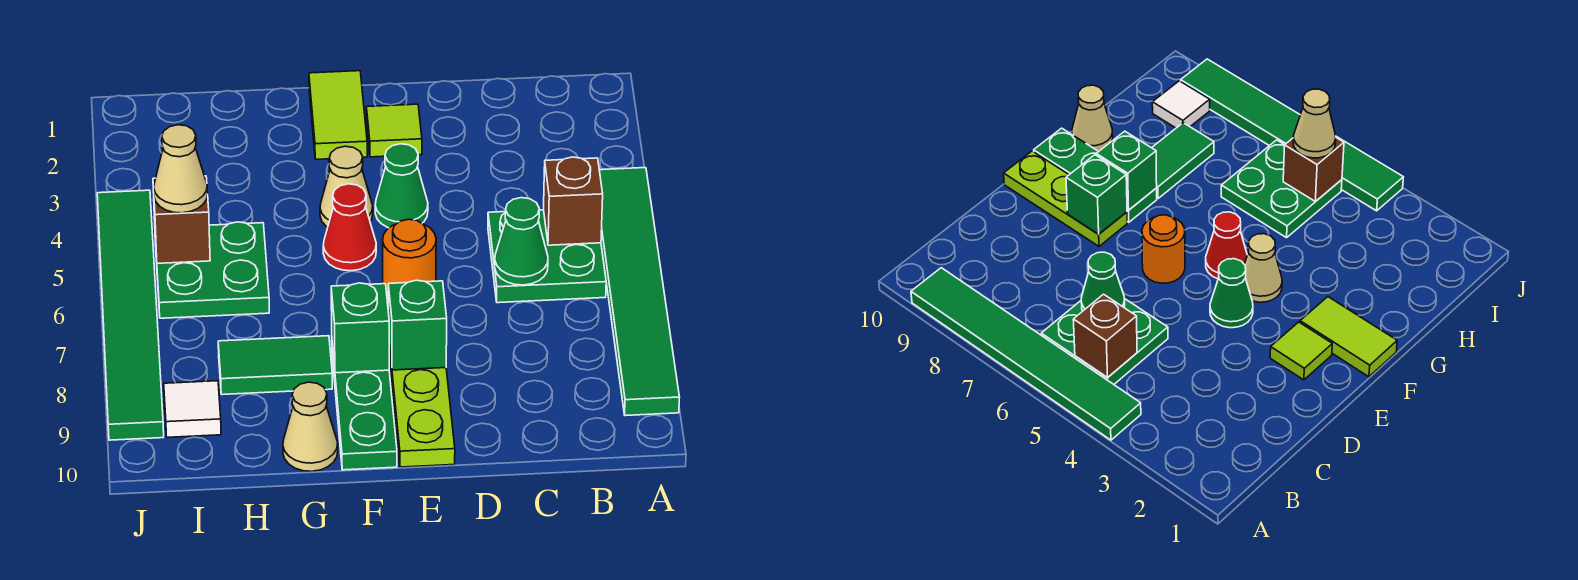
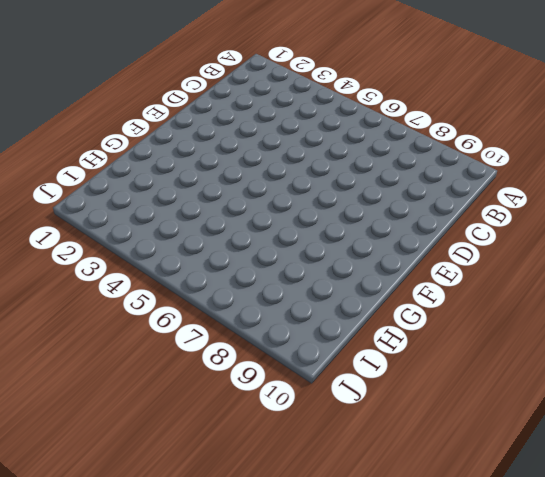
none -> green tile A4:A9 level 1
none -> green plate B5:C6 level 1
none -> lime tile E2 level 1

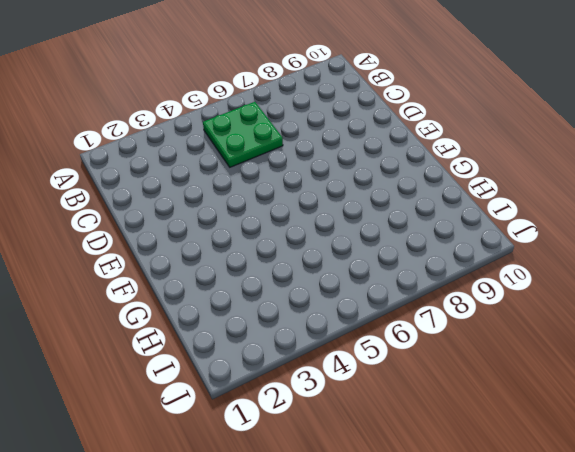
none -> green tile A4:A9 level 1
none -> lime tile E2 level 1
none -> green cone E4 level 1

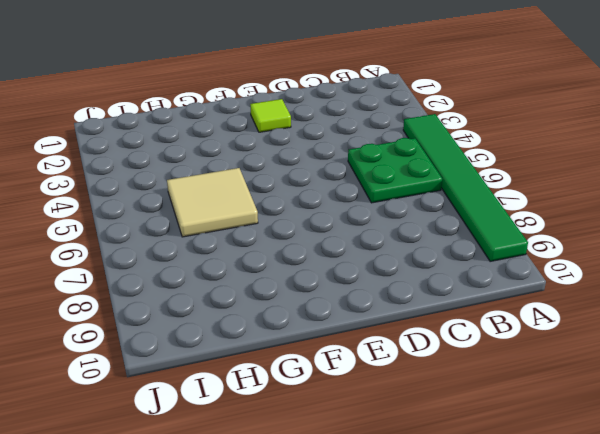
tan tile G5:H6 level 1 -> green plate H5:I6 level 1
none -> green cone E4 level 1
none -> orange round brick E6 level 1
none -> lime plate E8:E10 level 1

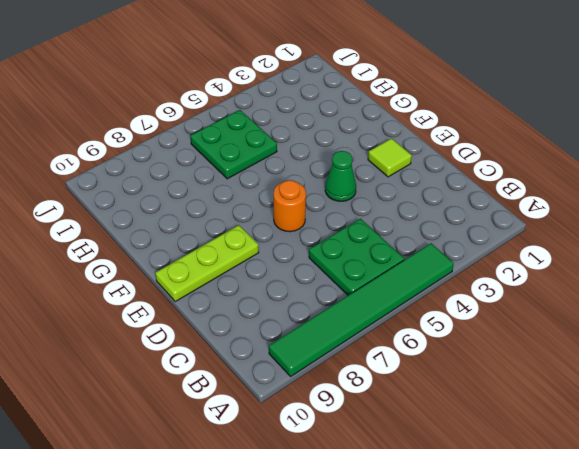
none -> lime tile F1:F2 level 1
none -> tan cone F4 level 1
none -> red cone F5 level 1

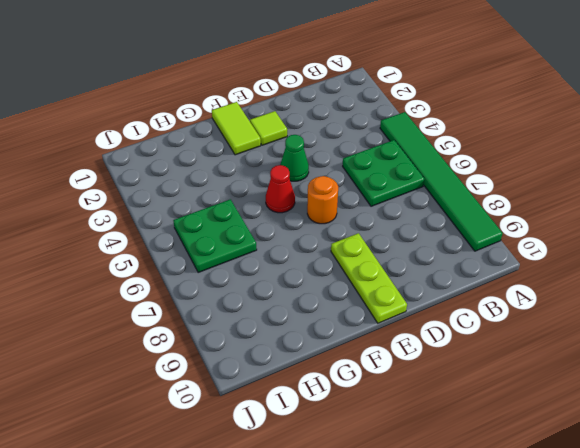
none -> tan cone F4 level 1
none -> green plate F8:F10 level 1
none -> green tile G8:H8 level 1

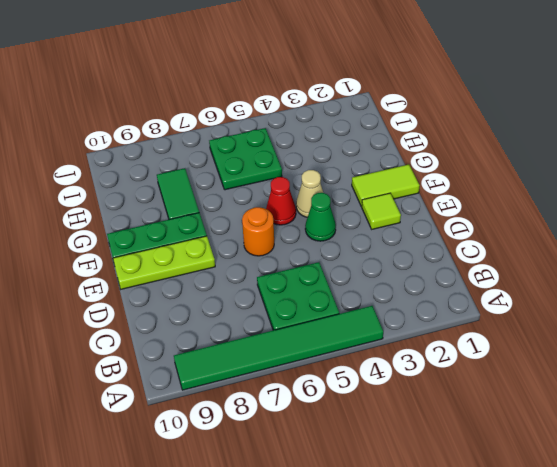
none -> tan cone G10 level 1
none -> white tile I9 level 1
none -> green tile J4:J9 level 1

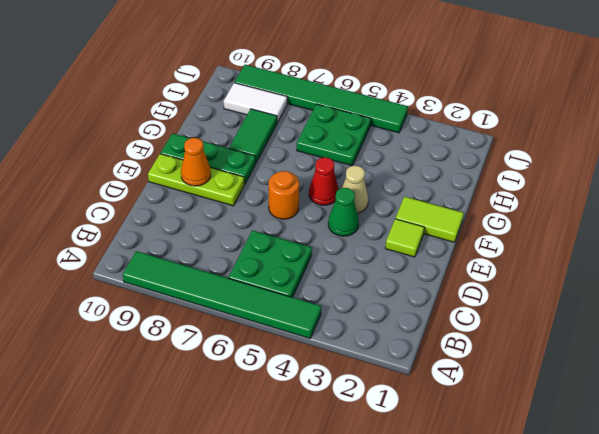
orange cone E9 level 2 -> none
white tile I8:I9 level 1 -> white tile I9 level 1
none -> tan cone G10 level 1
none -> brown brick B5 level 2
none -> green cone C6 level 2

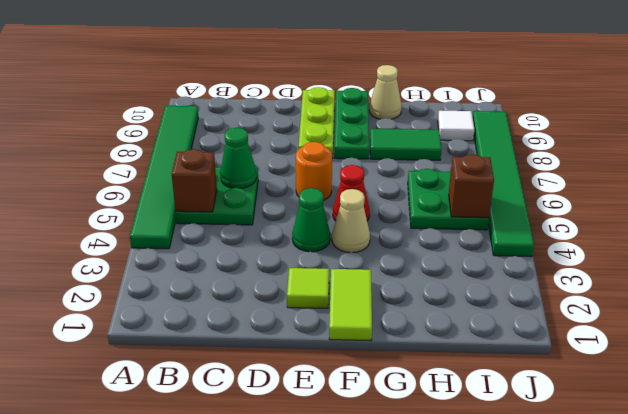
none -> green brick E8 level 2
none -> green brick F8 level 2
none -> tan cone I5 level 3

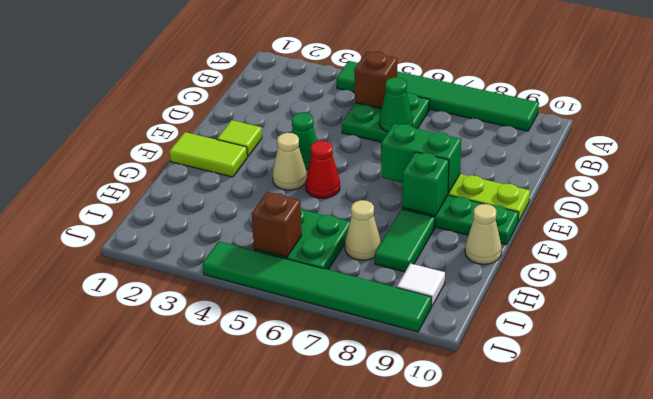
green brick E7:E8 level 2 -> green brick E8 level 2
tan cone H7 level 1 -> tan cone I5 level 3
none -> orange round brick E6 level 1

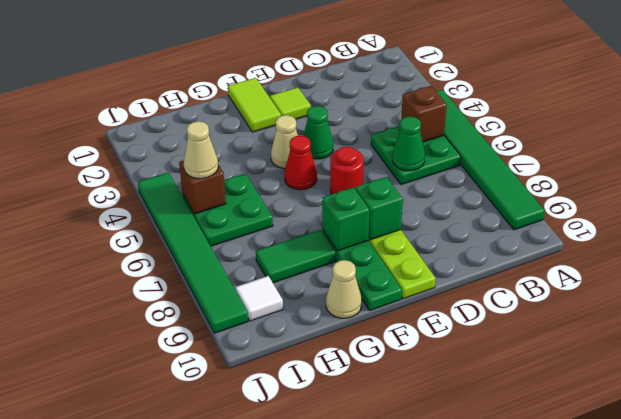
red round brick E6 level 1 -> orange round brick E6 level 1

